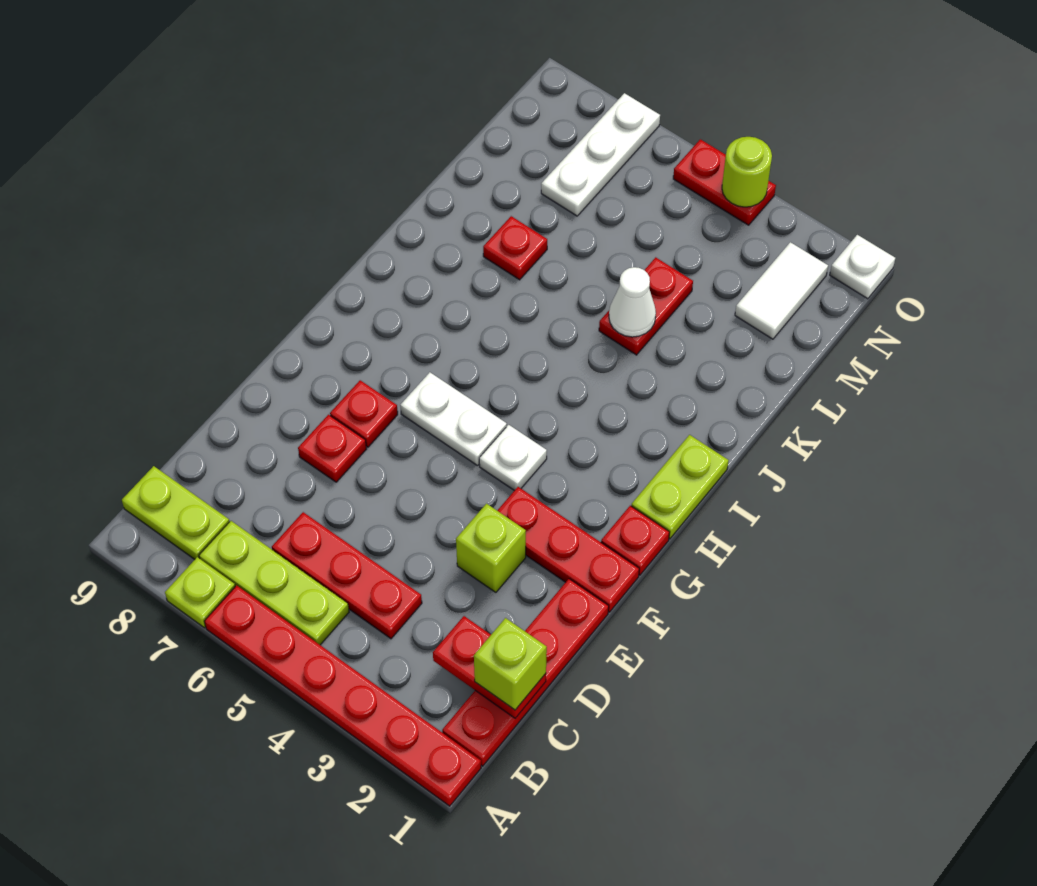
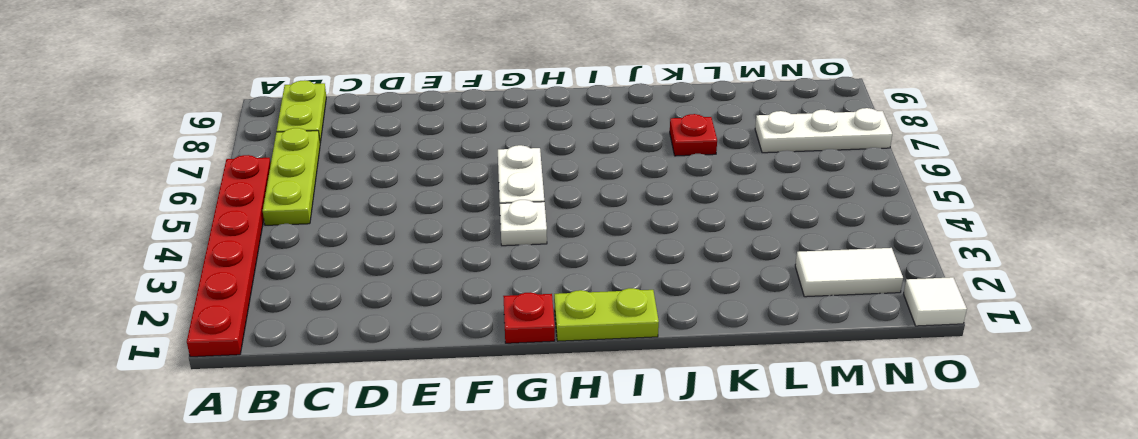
white tile O1 level 1 -> white plate O1 level 1
none -> lime plate A7 level 1
none -> red plate B1:E1 level 1
none -> red plate C4:C6 level 1

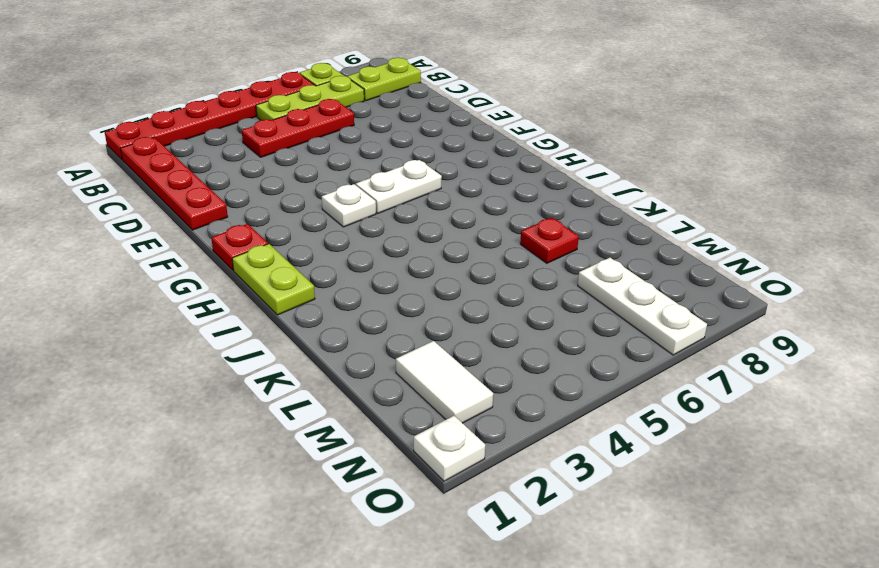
none -> lime brick E3 level 1
none -> red plate E7 level 1
none -> red plate F1:F3 level 1

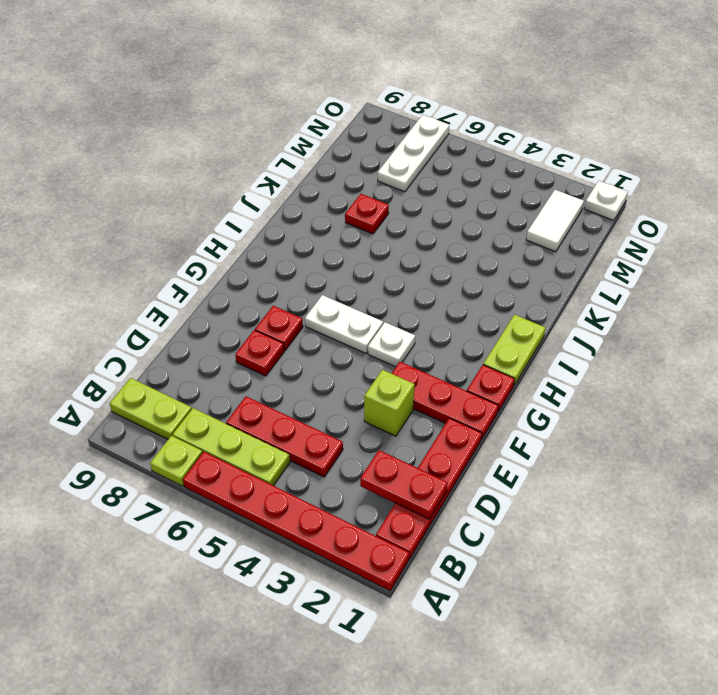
none -> red plate K4:L4 level 1
none -> red plate O4:O5 level 1
none -> white cone K4 level 2

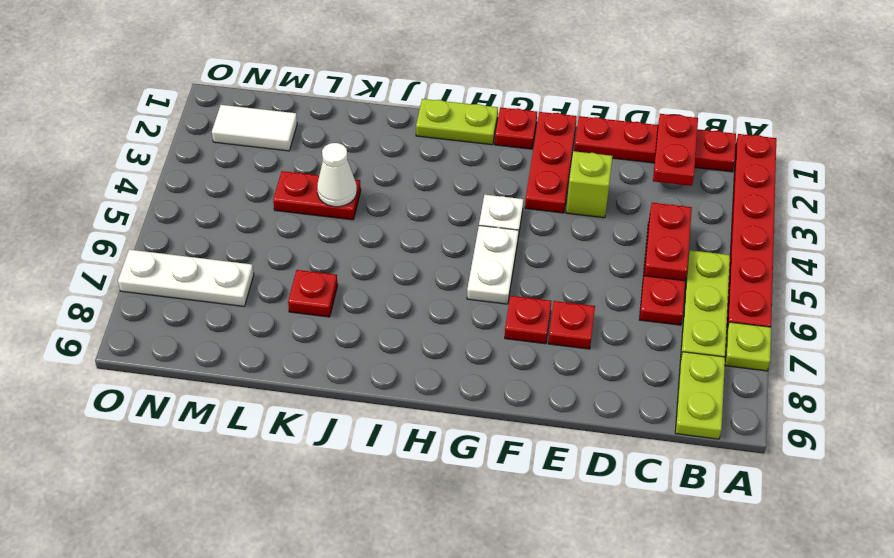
red plate C4:C5 level 2 -> red plate O4:O5 level 1
none -> white plate O1 level 1
none -> lime round brick O4 level 2
none -> lime brick C1 level 3

